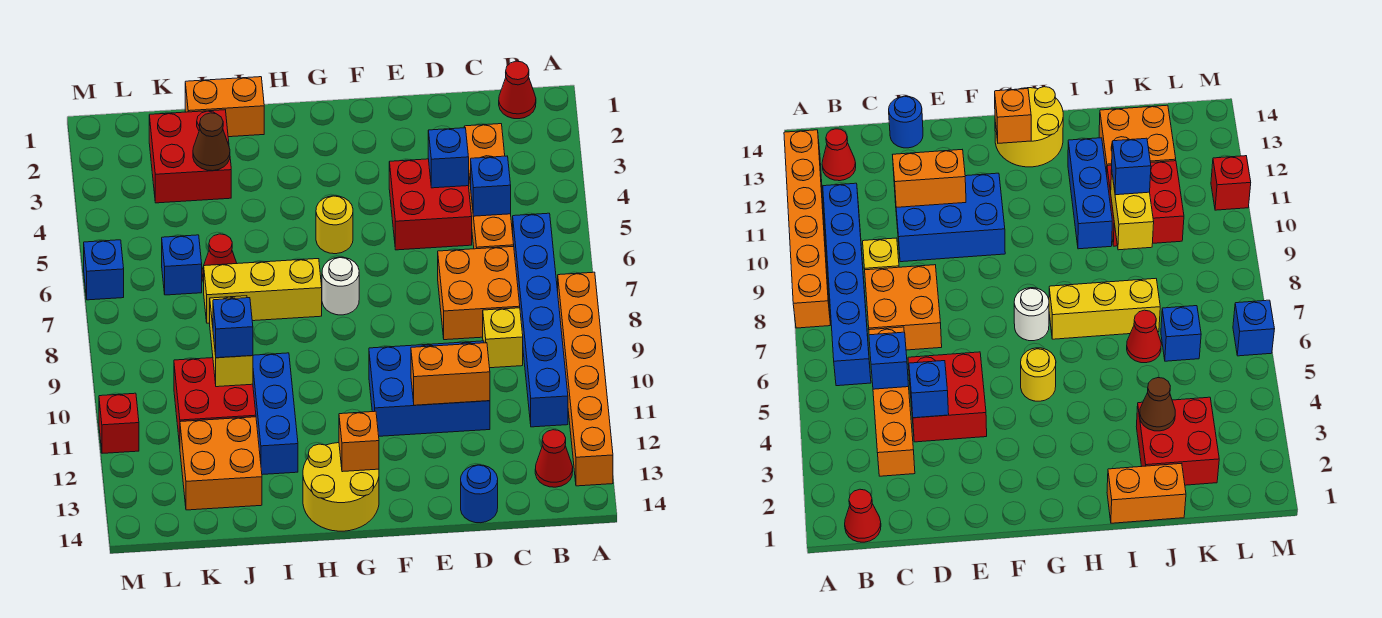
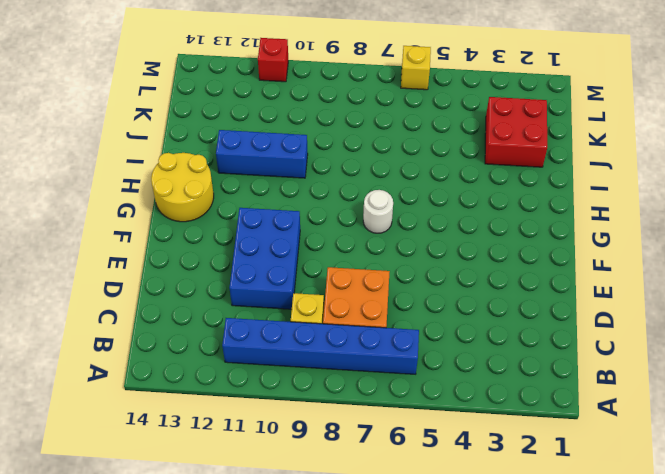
yellow brick M6 level 1 -> blue brick M6 level 1
none -> orange brick A8:A13 level 1
none -> red cone B1 level 1
none -> red cone B13 level 1
none -> orange brick C3:C6 level 1

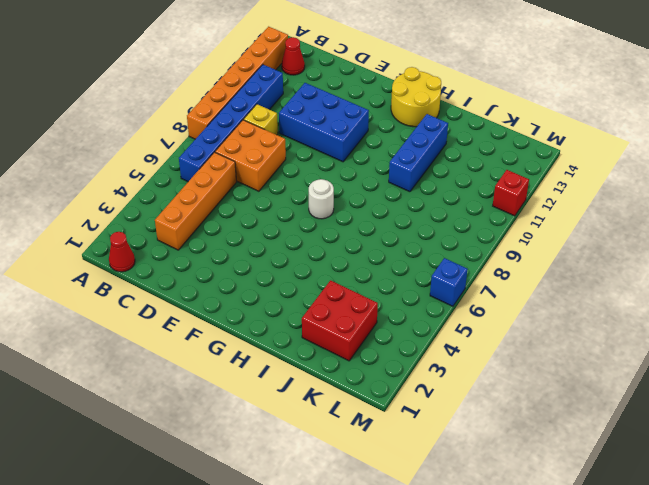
none -> red brick D4:E5 level 1
none -> blue round brick D14 level 1
none -> yellow round brick G5 level 1
none -> yellow brick H7:J7 level 1

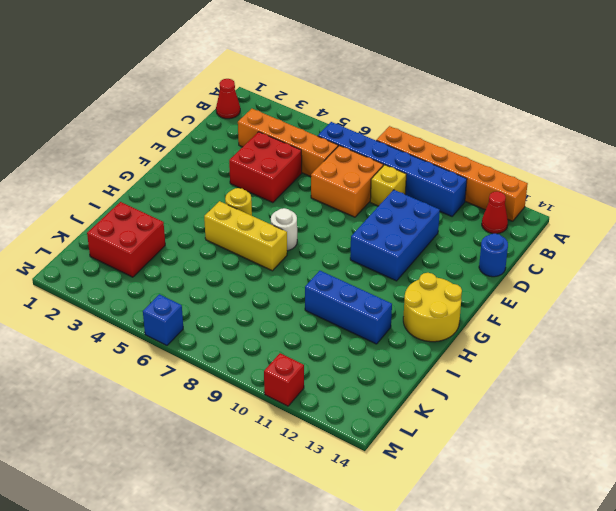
yellow brick H5:H7 level 1 -> yellow brick H7:J7 level 1
none -> orange brick I1:J1 level 1
none -> red cone J6 level 1
none -> red brick J10:K11 level 1
none -> orange brick J12:K13 level 1

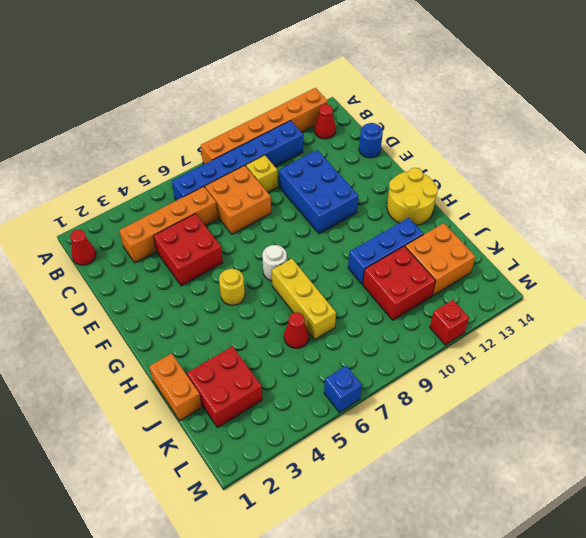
none -> blue brick K6 level 1
none -> blue brick C5 level 2
none -> blue brick D4 level 2
none -> orange brick D11:E11 level 2

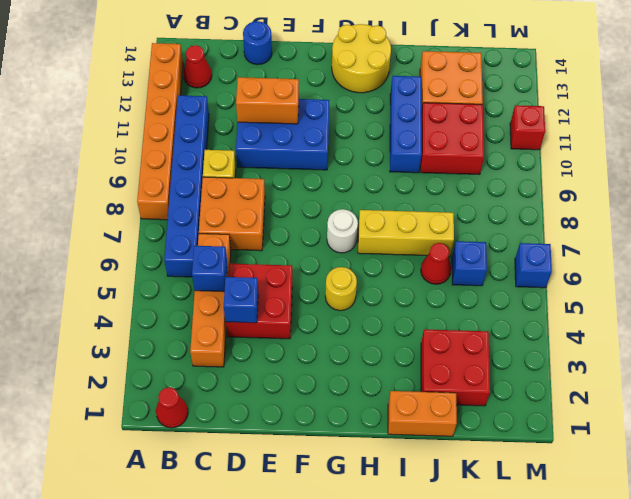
none -> orange brick G13 level 2
none -> brown cone J3 level 2
none -> yellow brick J9:J10 level 2
none -> blue brick J10 level 3

